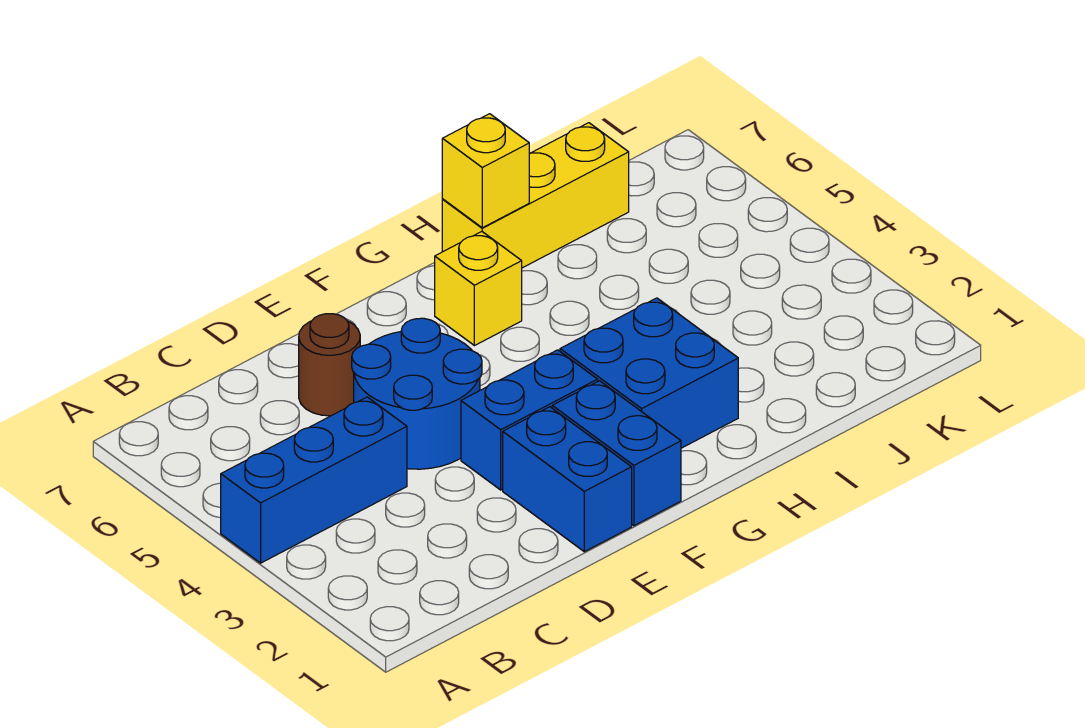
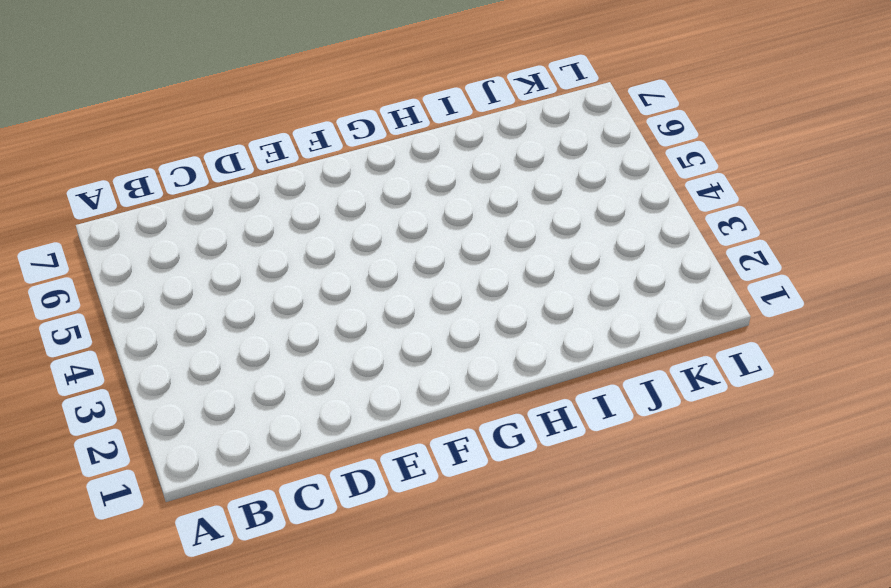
none -> blue brick A4:C4 level 1
none -> blue round brick D4:E5 level 1

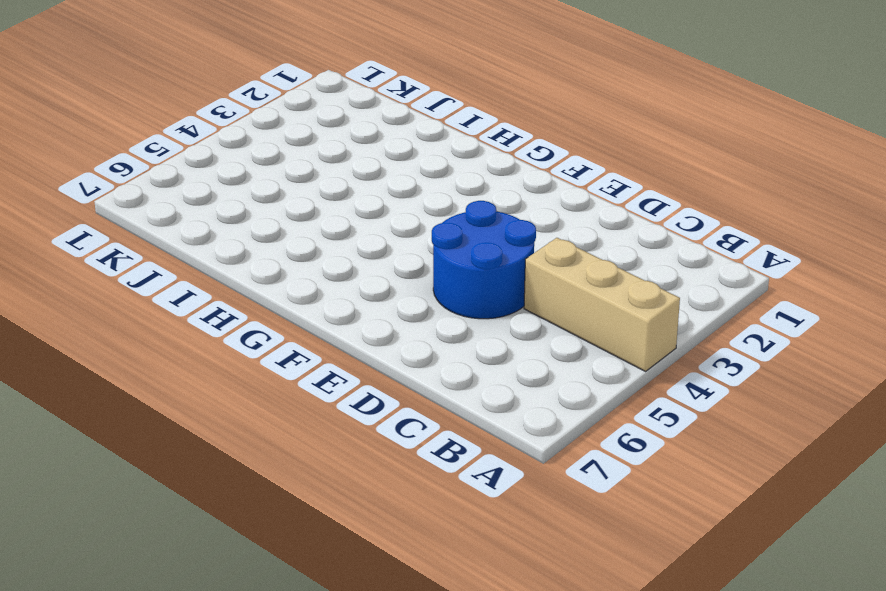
tan brick A4:C4 level 1 -> blue brick A4:C4 level 1
none -> brown round brick D6 level 1
none -> blue brick E1:E2 level 1

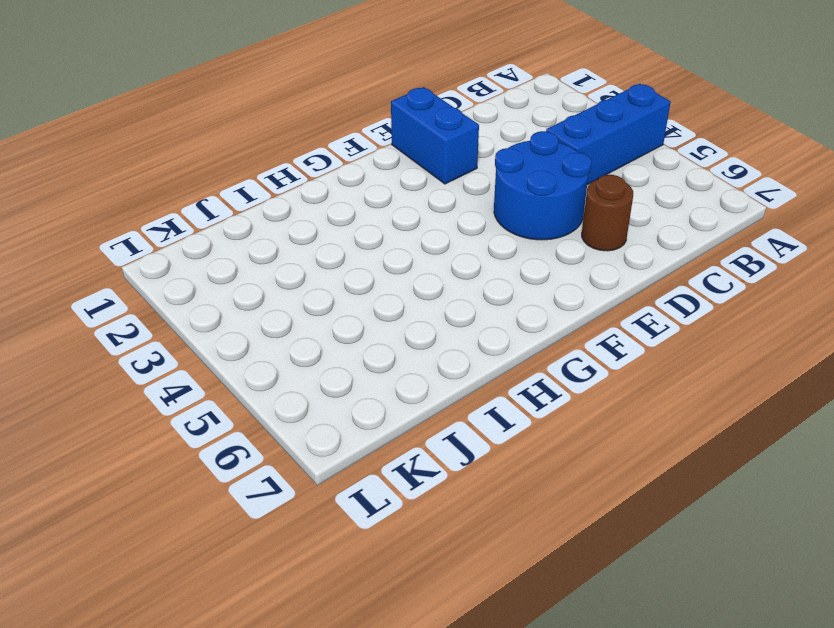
none -> blue brick E3:F3 level 1
none -> blue brick F1:F2 level 1

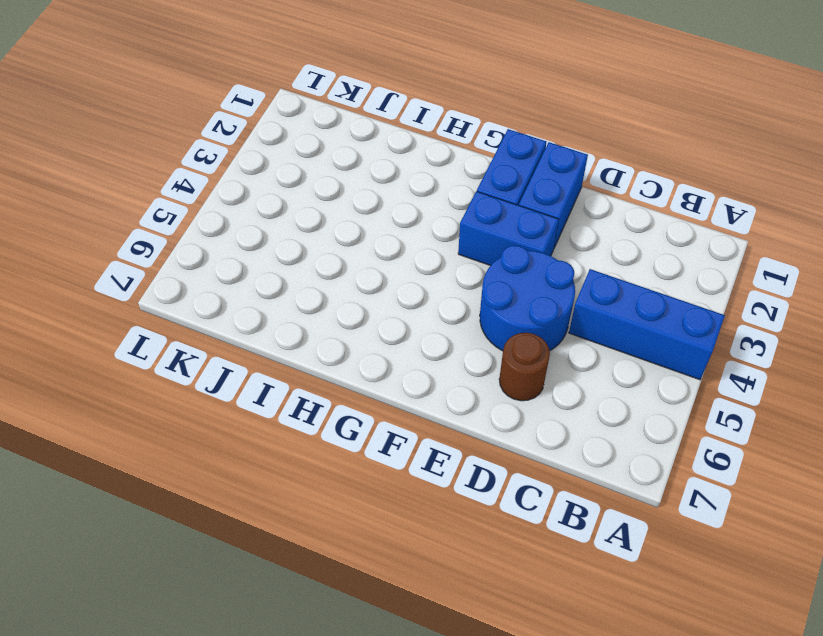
none -> blue brick G2:H3 level 1
none -> yellow brick G6 level 1

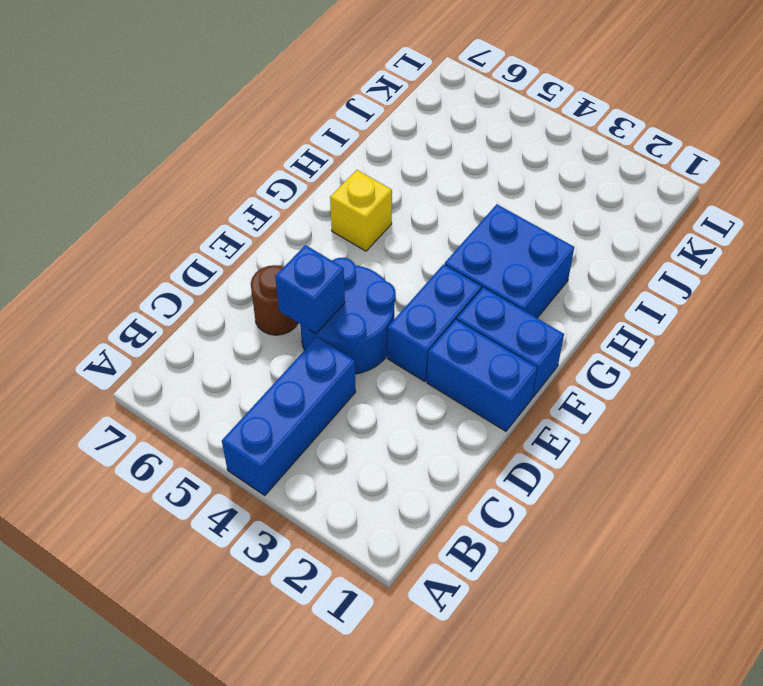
blue brick D5 level 2 -> none
none -> yellow brick H7:J7 level 1
none -> yellow brick H7 level 2

